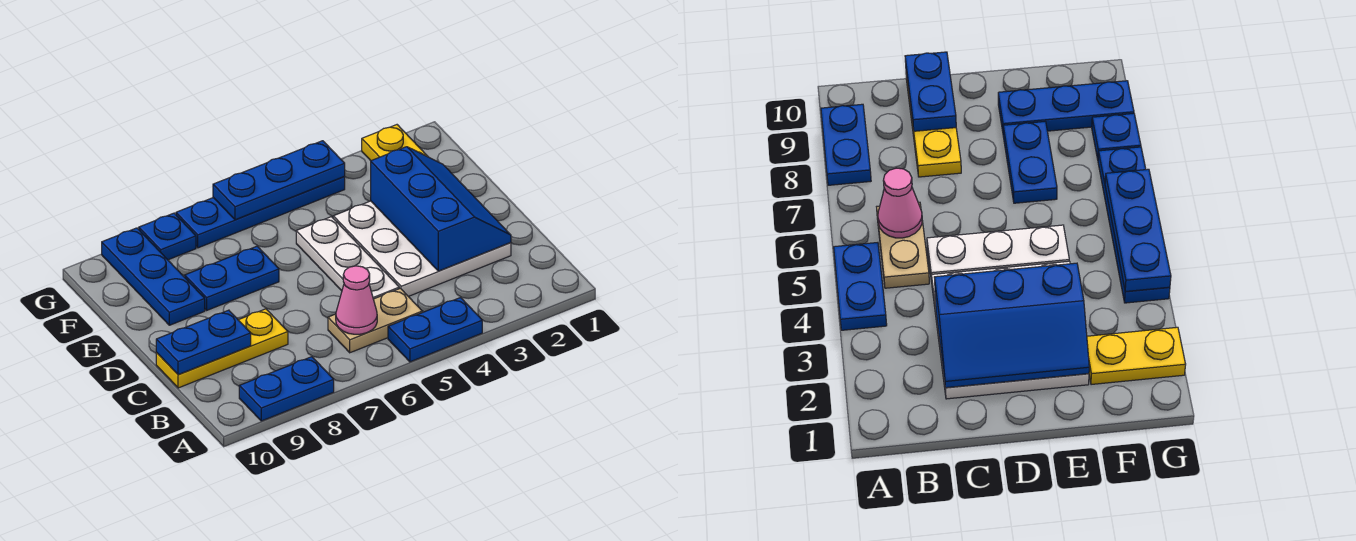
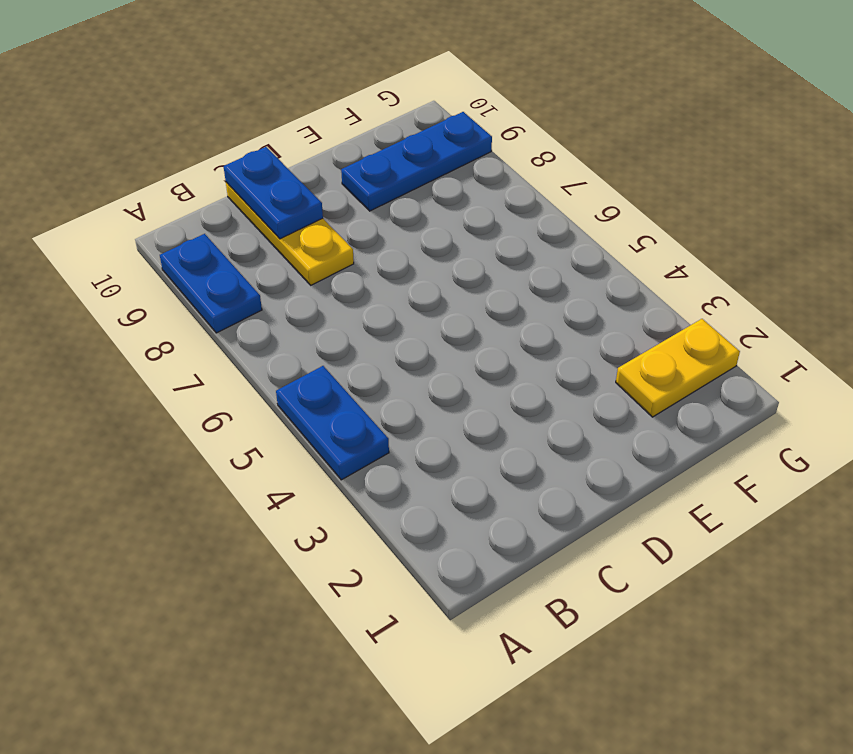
none -> tan plate B5:B6 level 1
none -> white plate C2:E4 level 1
none -> white plate C5:E5 level 1

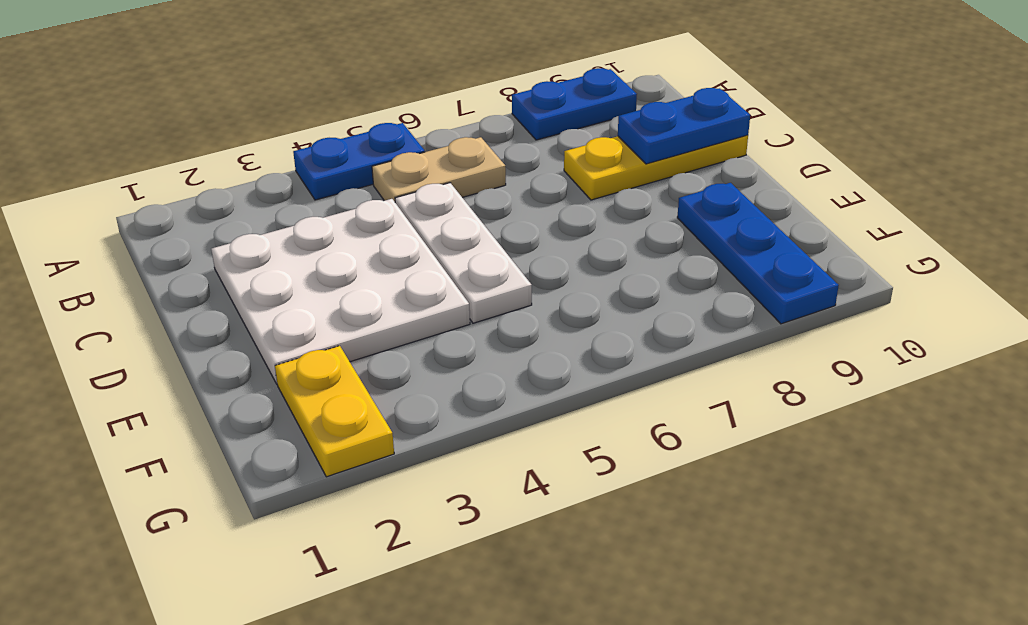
none -> blue plate E7:E8 level 1
none -> blue plate G4:G7 level 1
none -> blue plate G8 level 1

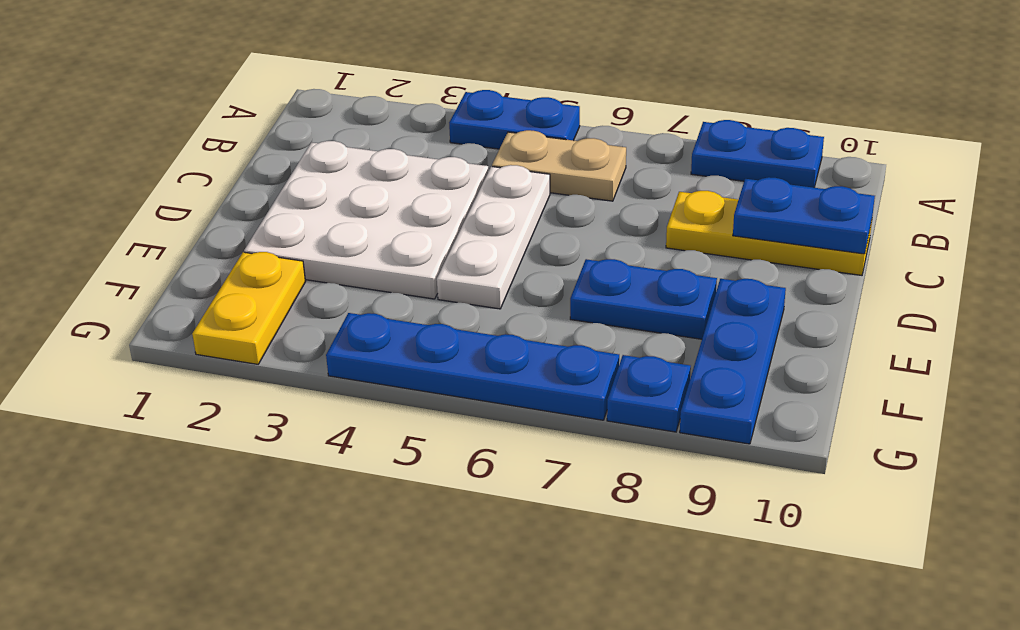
none -> pink cone B6 level 2
none -> blue slope C2:E3 level 2 top 3
none -> blue plate G4:G6 level 2

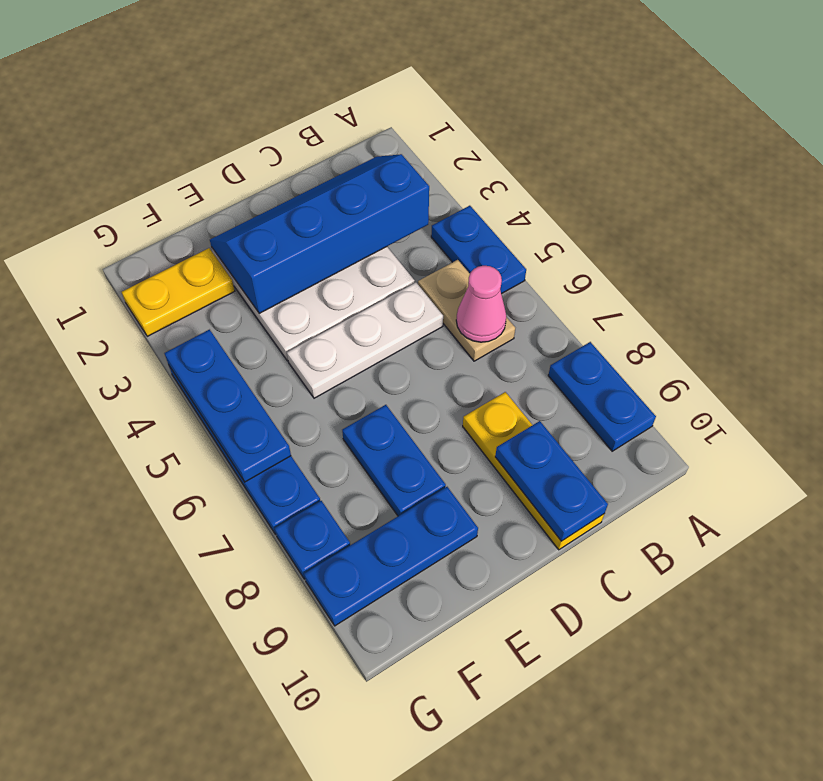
blue slope B2:E3 level 2 top 3 -> blue slope C2:E3 level 2 top 3

